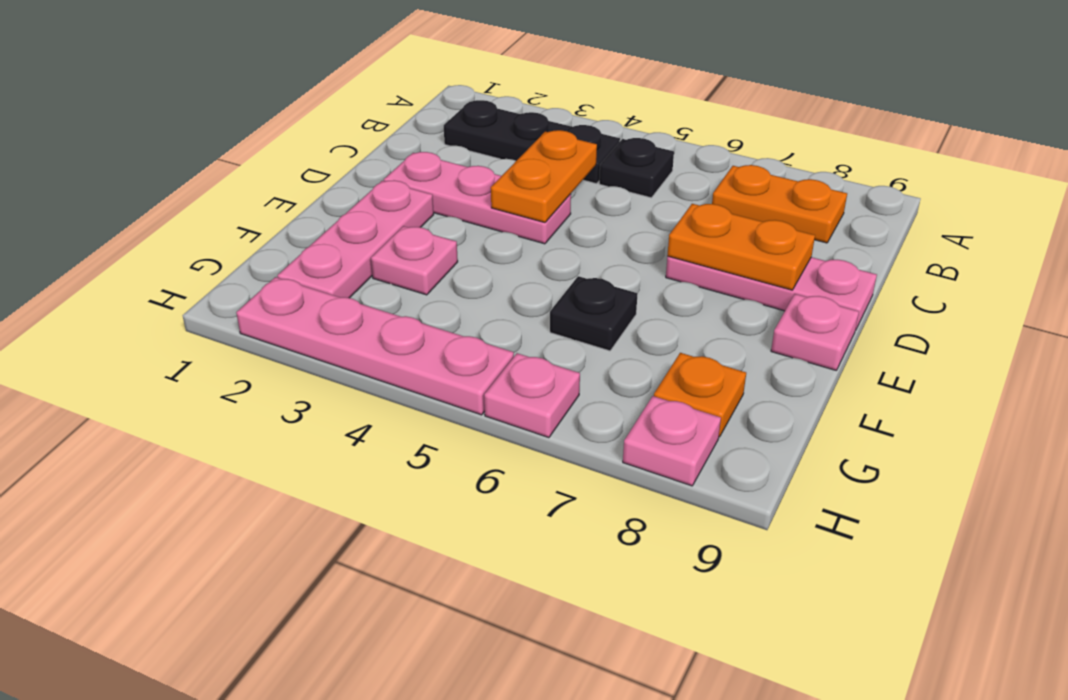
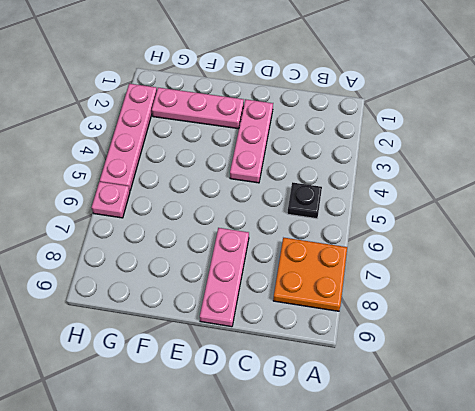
orange plate A7:B8 level 1 -> orange plate B7:B8 level 1
none -> black plate B2:B4 level 1
none -> pink plate E9 level 1
none -> pink plate F3 level 1

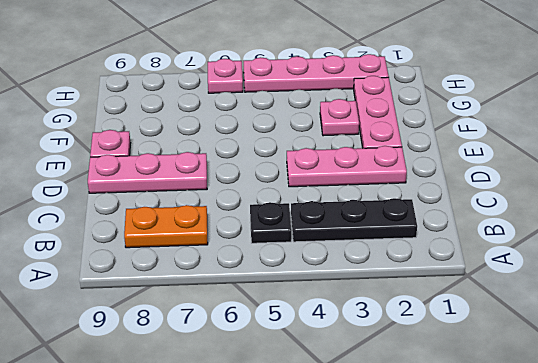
none -> black plate F6 level 1
none -> orange plate G8 level 1
none -> pink plate H8 level 1

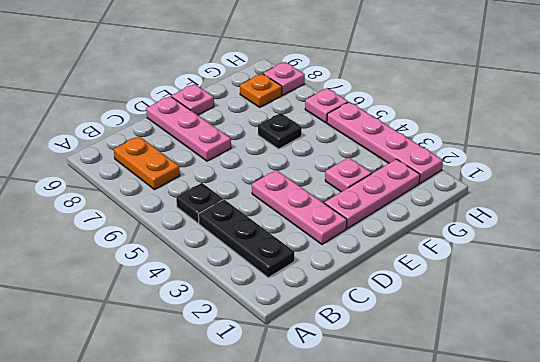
none -> orange plate C4:D4 level 2
none -> orange plate D7:D8 level 2

